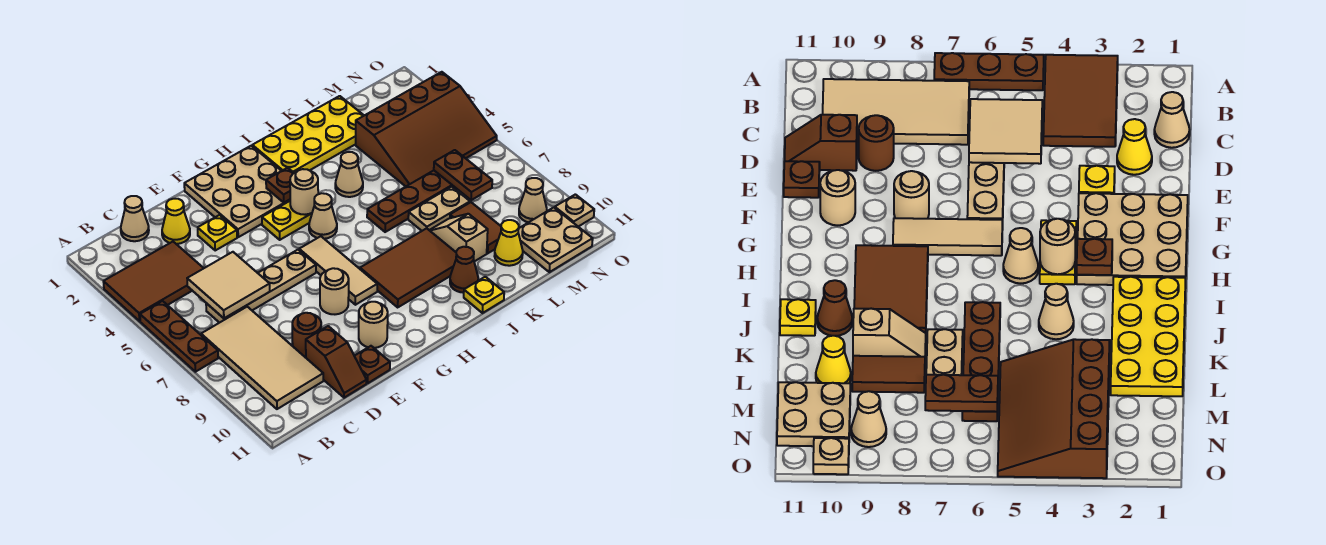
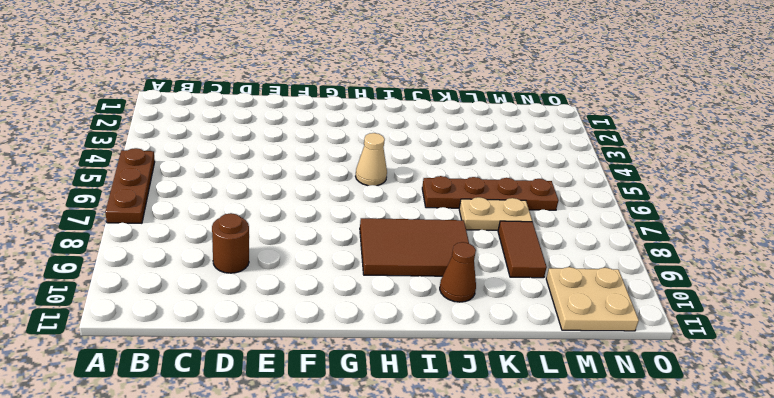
none -> brown tile A3:C4 level 1
none -> tan tile B7:C10 level 1
none -> tan cone C1 level 1
none -> tan plate C6:F6 level 1

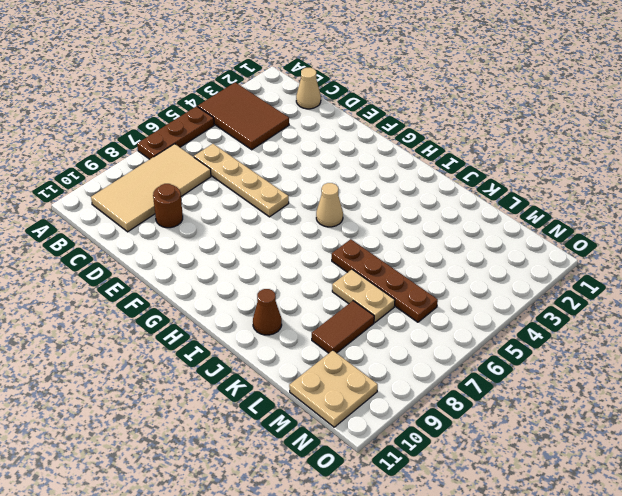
none -> yellow cone D2 level 1
none -> brown slope D10:D11 level 1 top 10
none -> yellow plate E3 level 1
none -> brown plate E11 level 1

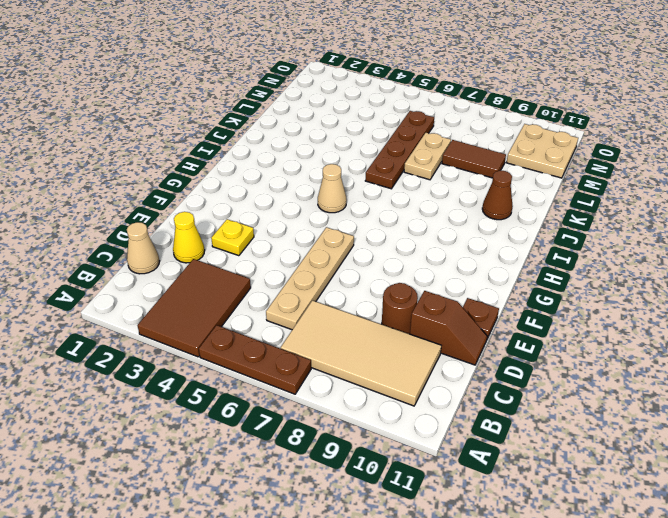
none -> tan plate F1:H3 level 1
none -> tan round brick F8 level 1
none -> tan round brick F10 level 1
none -> yellow plate G4:H4 level 1

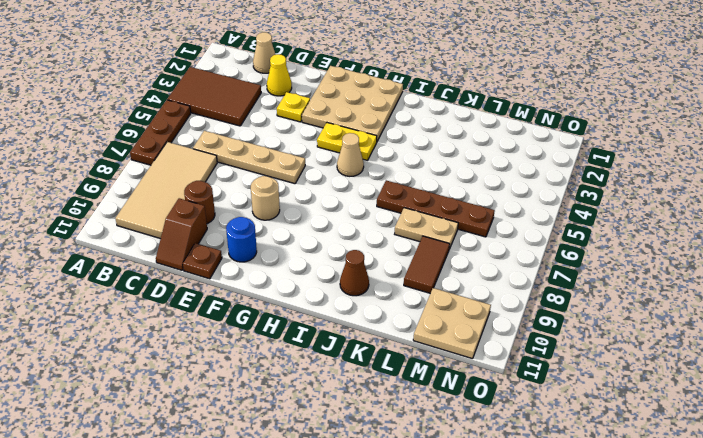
blue round brick F10 level 1 -> tan round brick F10 level 1
none -> tan tile G6:G8 level 1
none -> brown tile H8:J9 level 1
none -> yellow plate I1:L2 level 1
none -> tan cone J4 level 1

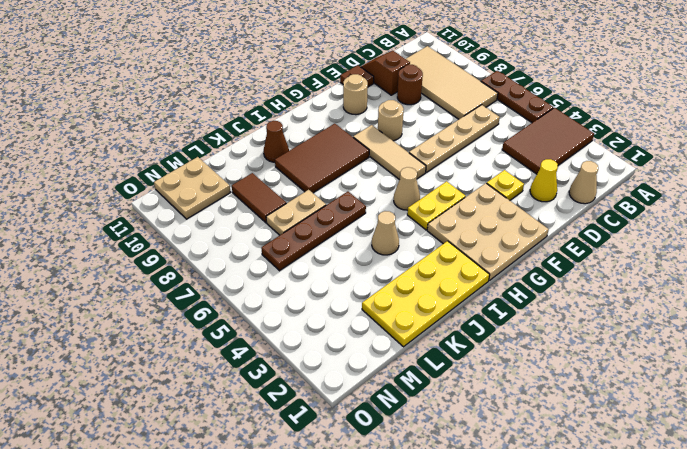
none -> yellow plate J11 level 1
none -> tan slope K8:K9 level 1 top 9
none -> brown slope L3:O5 level 1 top 3
none -> yellow cone L10 level 1

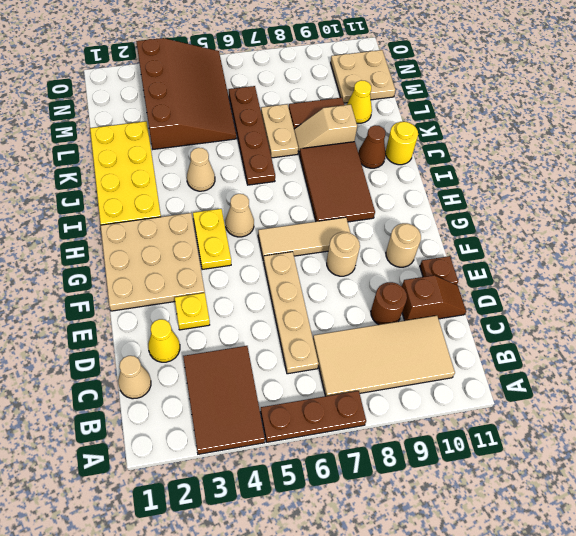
yellow round brick J11 level 1 -> yellow plate J11 level 1
none -> tan cone N9 level 1
none -> tan plate O10 level 1
none -> tan tile C5:D6 level 2
none -> brown plate H3 level 2

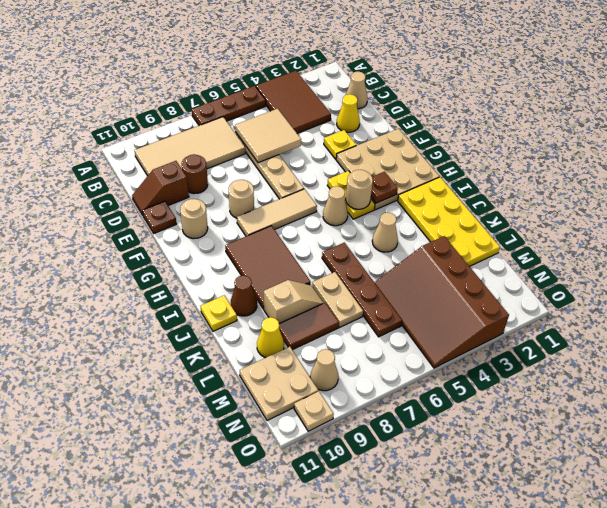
none -> brown plate M6:M7 level 2

